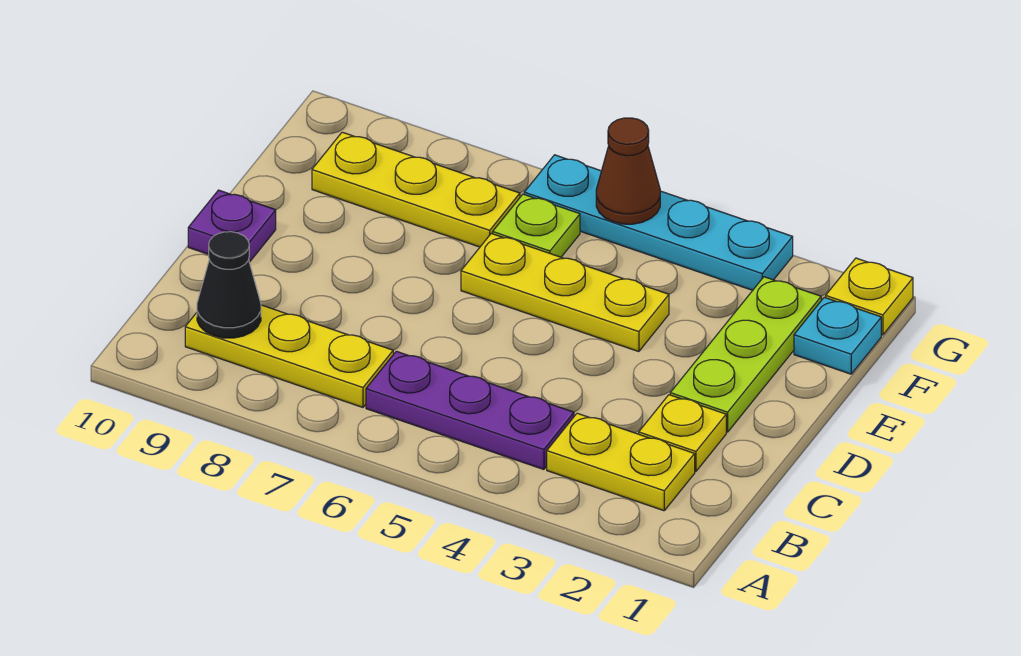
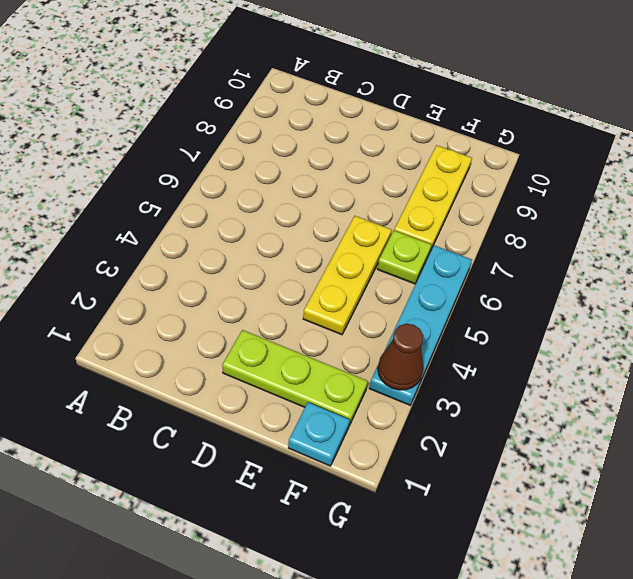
brown cone G3 level 2 -> brown cone G5 level 2
none -> yellow plate B2:B3 level 1
none -> purple plate B4:B6 level 1
none -> yellow plate B7:B9 level 1

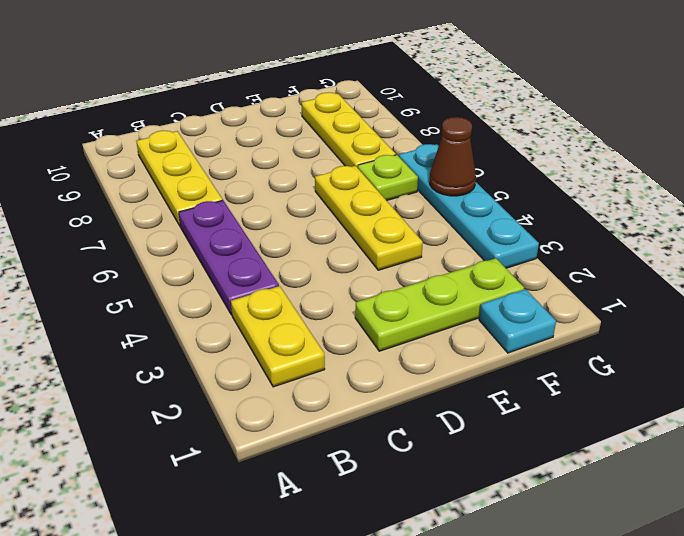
none -> yellow plate C2 level 1
none -> purple plate D10 level 1
none -> yellow plate G1 level 1

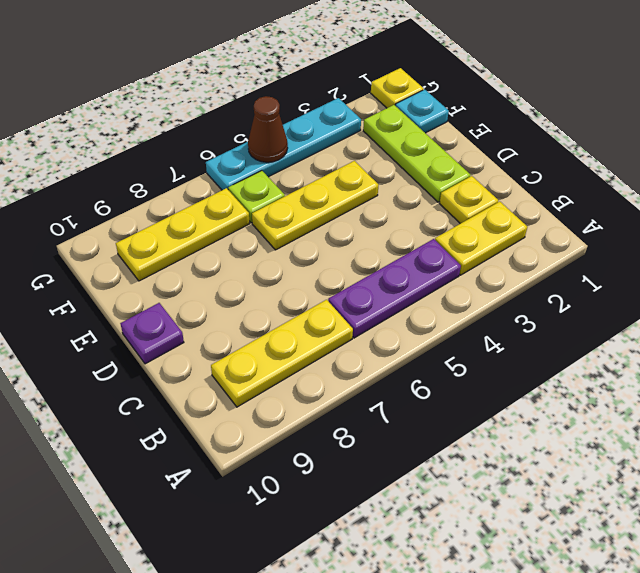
none -> black cone B9 level 2

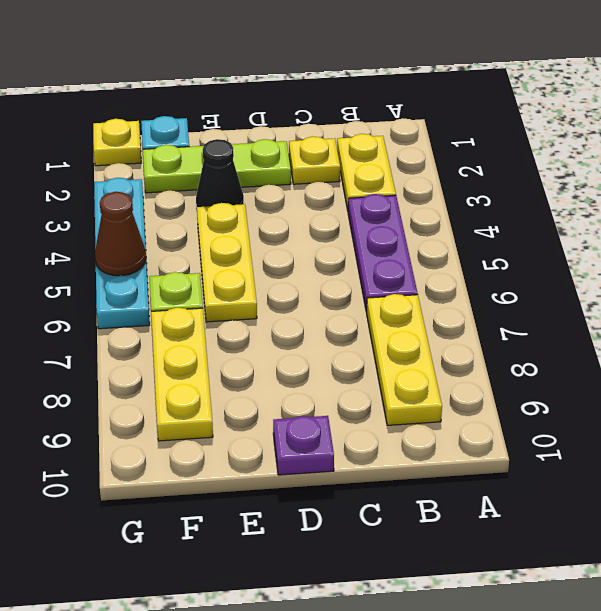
black cone E3 level 1 -> black cone B9 level 2

